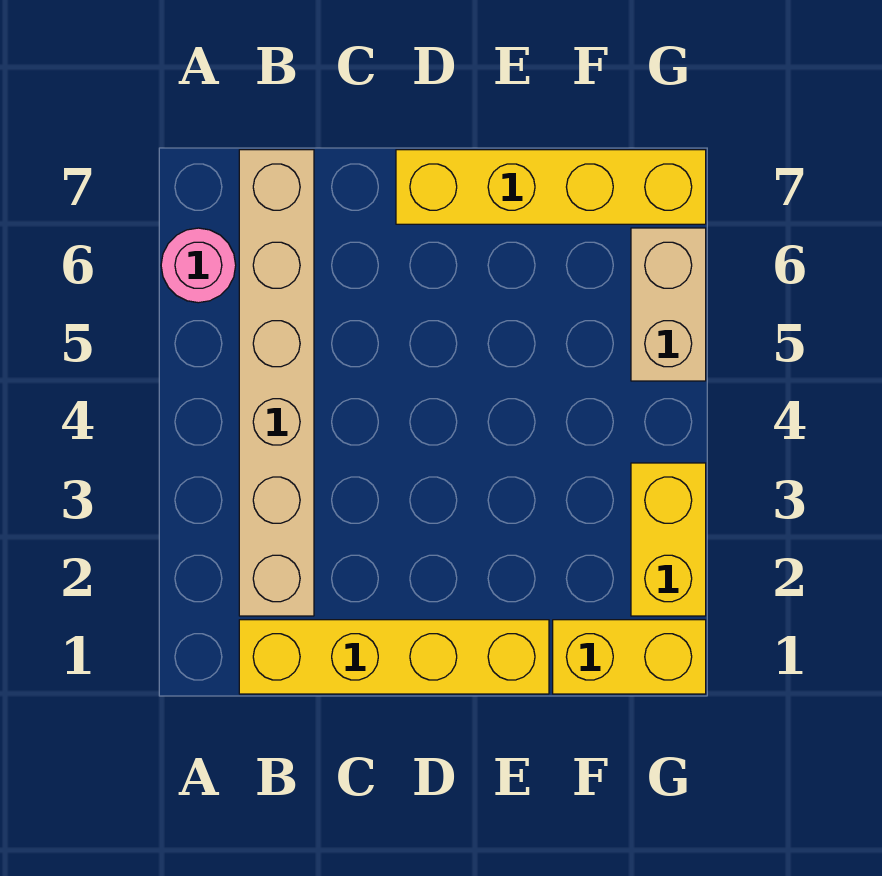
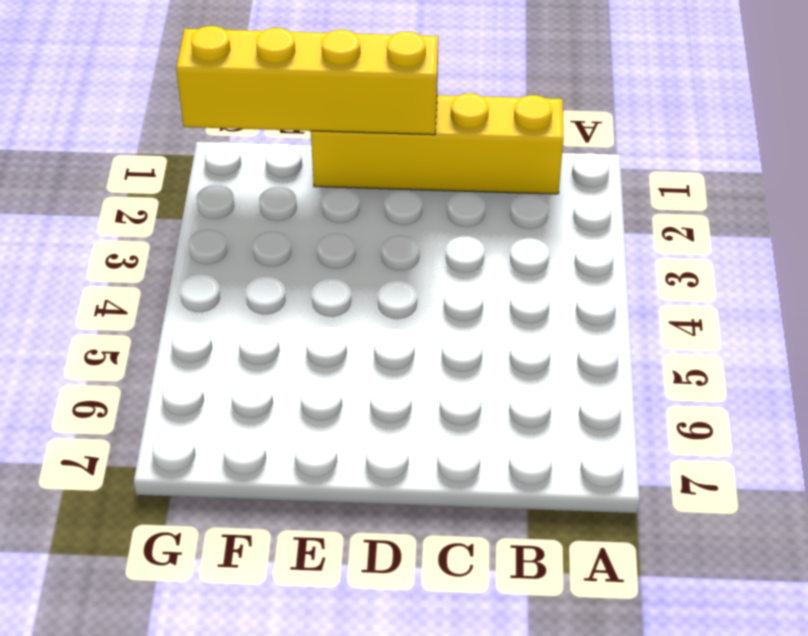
yellow brick D1:G1 level 2 -> yellow brick D7:G7 level 1
none -> pink round brick A6 level 1
none -> tan brick B2:B7 level 1

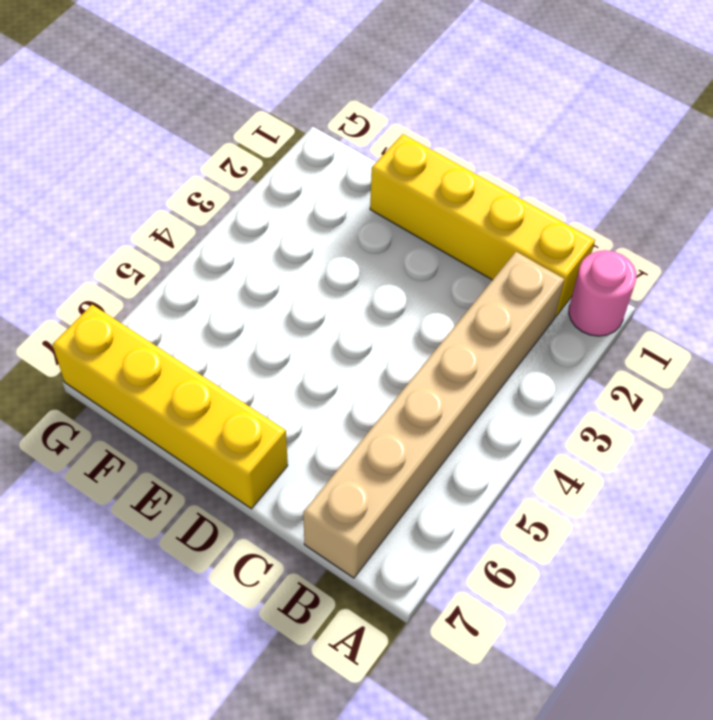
pink round brick A1 level 1 -> pink round brick A6 level 1
none -> yellow brick F1:G1 level 1
none -> yellow brick G2:G3 level 1

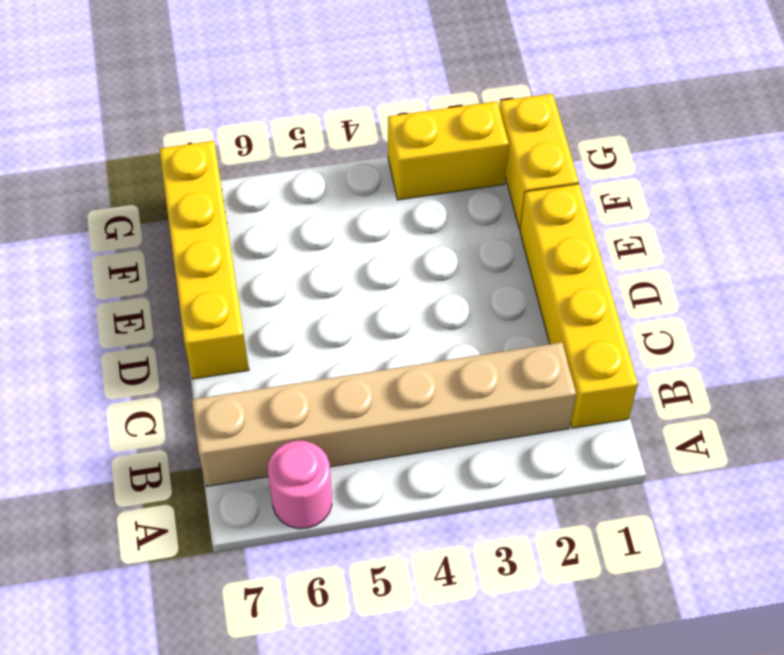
none -> tan brick G5:G6 level 1

